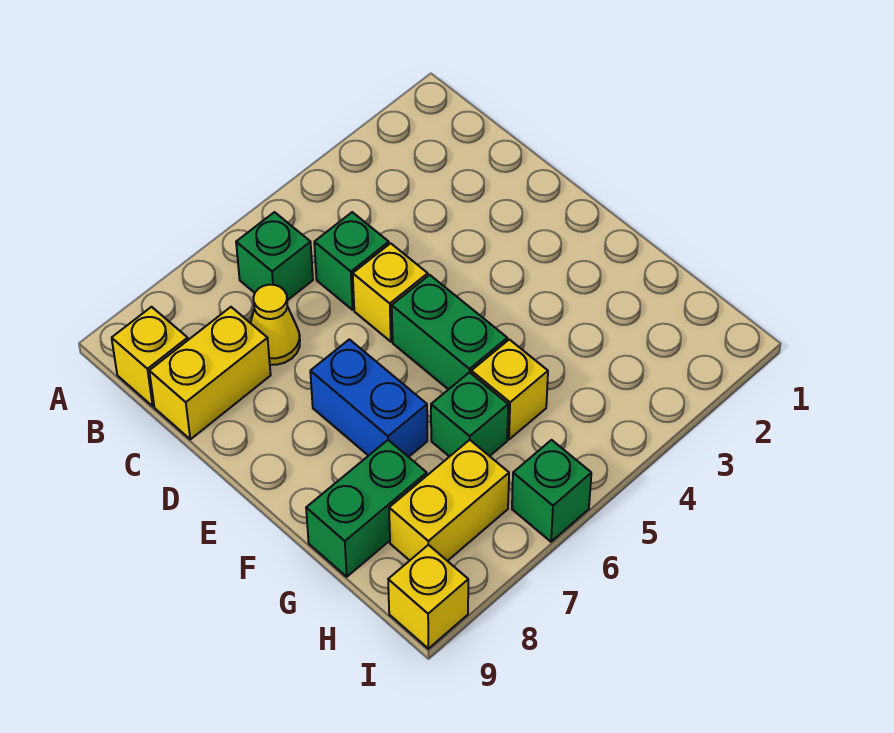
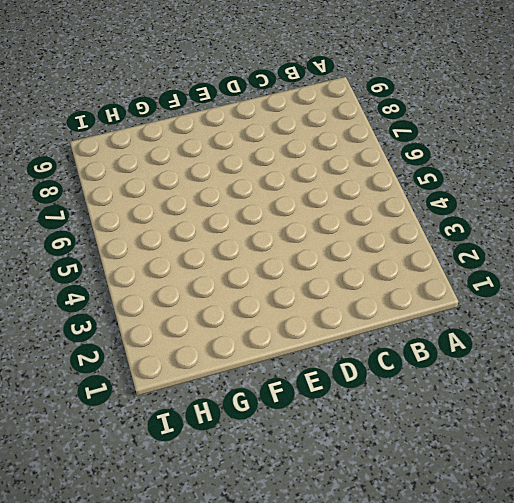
none -> green brick B6 level 1
none -> yellow brick B9 level 1
none -> green brick C5 level 1

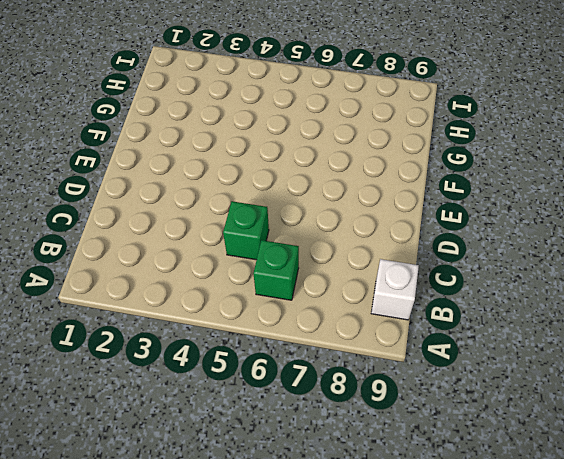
white brick B9 level 1 -> yellow brick B9 level 1
none -> yellow cone C7 level 1
none -> yellow brick C8:C9 level 1
none -> yellow brick D5 level 1

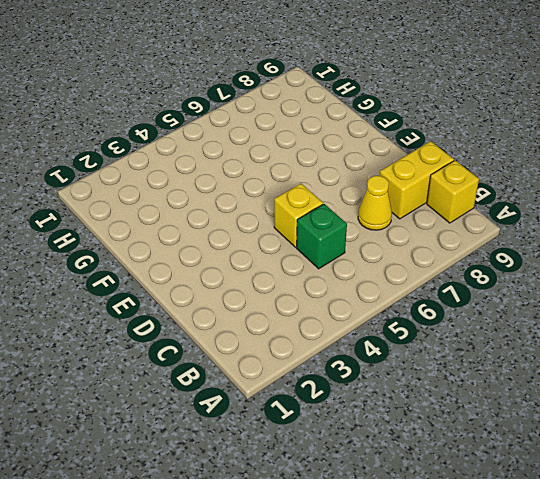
none -> green brick B6 level 1
none -> green brick E5:F5 level 1
none -> blue brick E7:F7 level 1

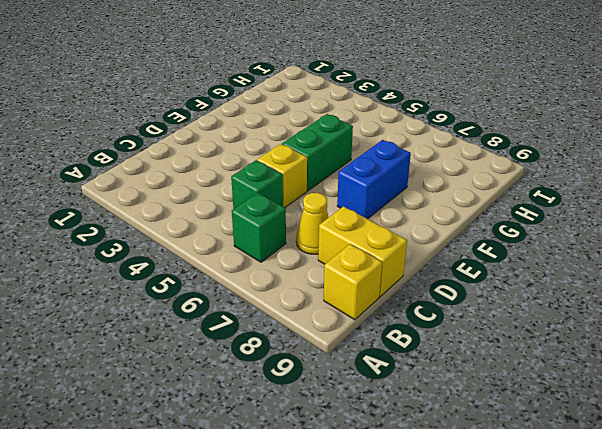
none -> yellow brick G5 level 1
none -> green brick G6 level 1
none -> green brick G8:G9 level 1

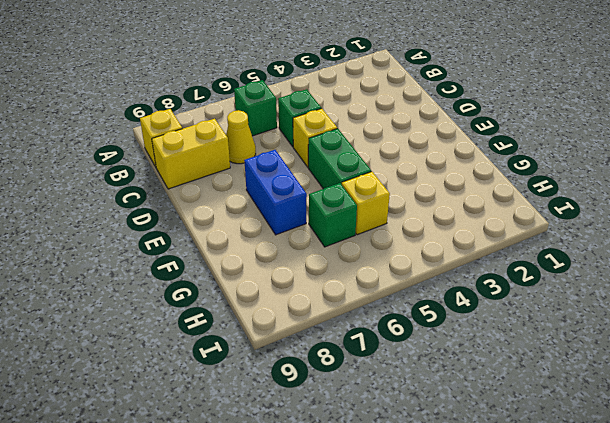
none -> green brick G8:G9 level 1
none -> yellow brick H7:H8 level 1
none -> green brick I6 level 1

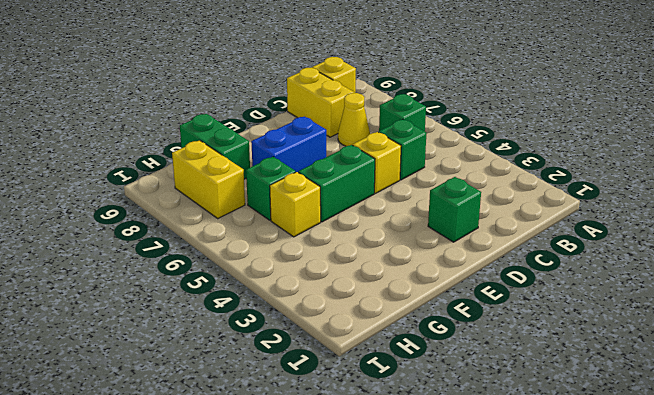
green brick D2 level 1 -> green brick I6 level 1
none -> yellow brick I9 level 1

